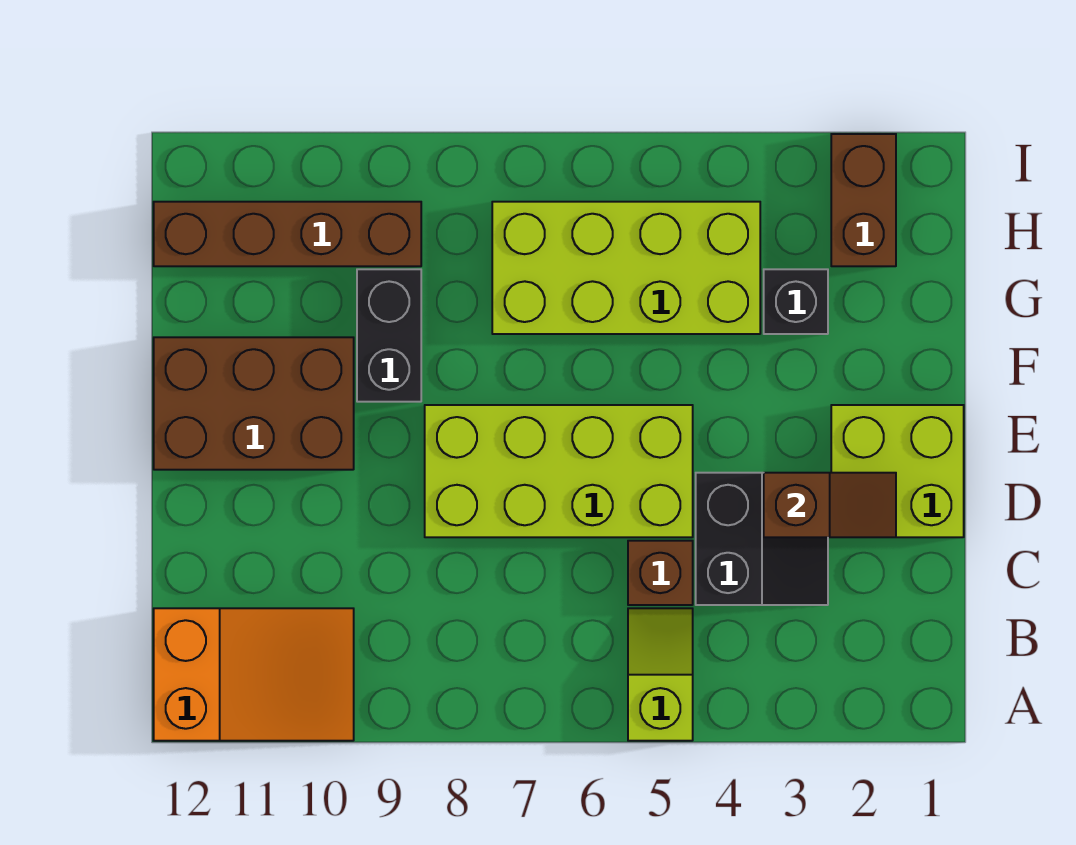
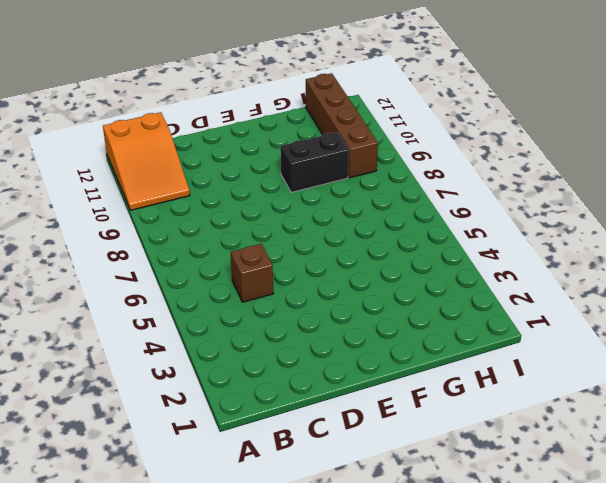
none -> lime slope A5:B5 level 1 top A
none -> black slope C3:D4 level 1 top 4
none -> lime brick D1:E2 level 1

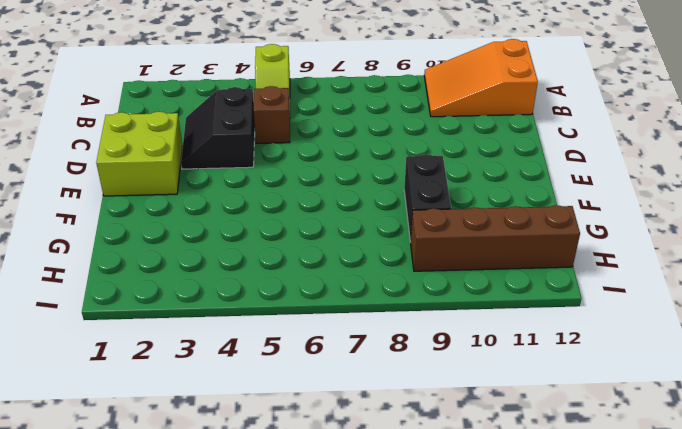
none -> lime brick D5:E8 level 1
none -> brown brick E10:F12 level 1
none -> black brick G3 level 1

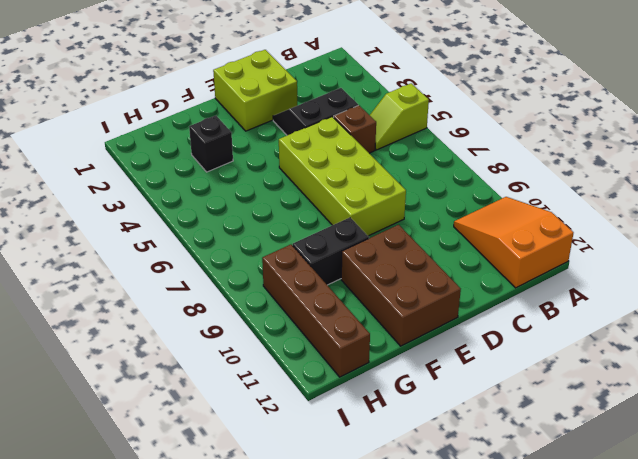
none -> lime brick G4:H7 level 1
none -> brown brick H2:I2 level 1
none -> brown slope D2:D3 level 2 top 3

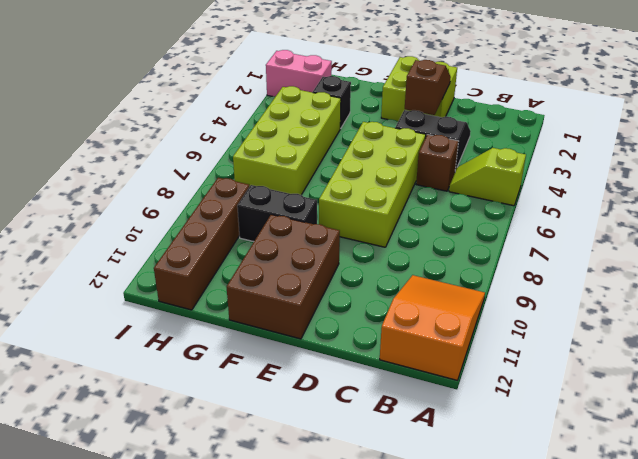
pink brick H2:I2 level 1 -> brown brick H2:I2 level 1

